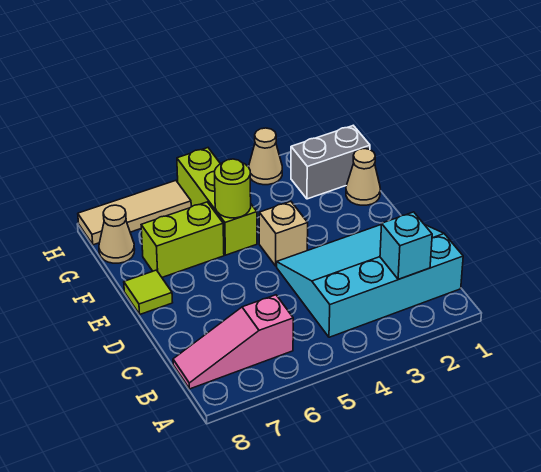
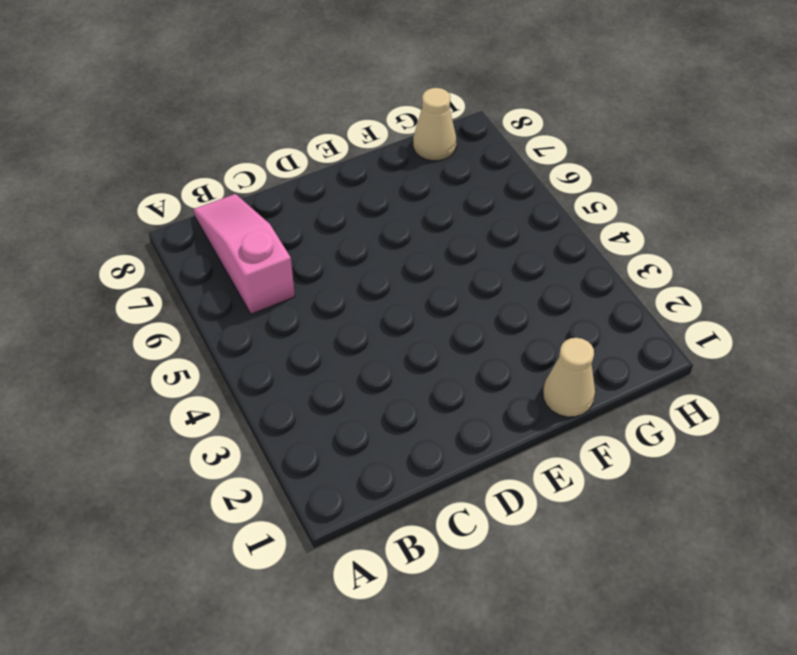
none -> cyan slope B1:D4 level 1 top B
none -> tan brick E4 level 1
none -> lime tile E8 level 1

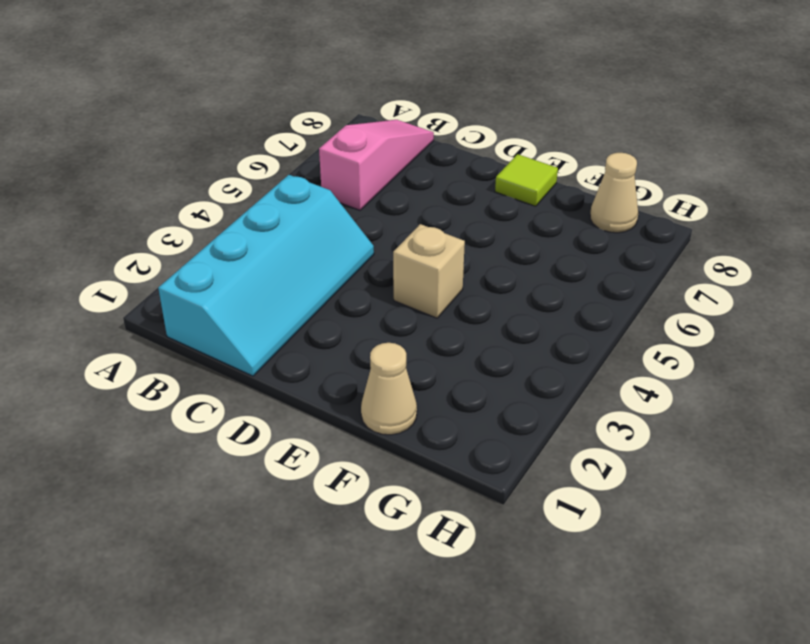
cyan slope B1:C4 level 1 top B -> cyan slope B1:D4 level 1 top B
none -> lime brick F5:H5 level 1
none -> lime brick F6:F7 level 1
none -> grey brick G1:G2 level 1

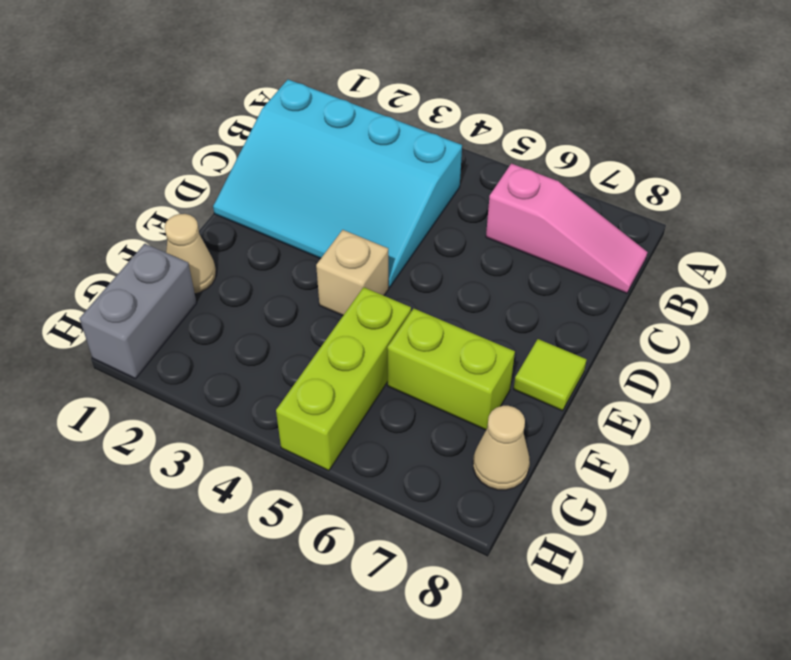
grey brick G1:H1 level 1 -> grey brick G1:G2 level 1
none -> tan cone H3 level 1
none -> tan tile H6:H8 level 1
none -> cyan brick B2 level 2

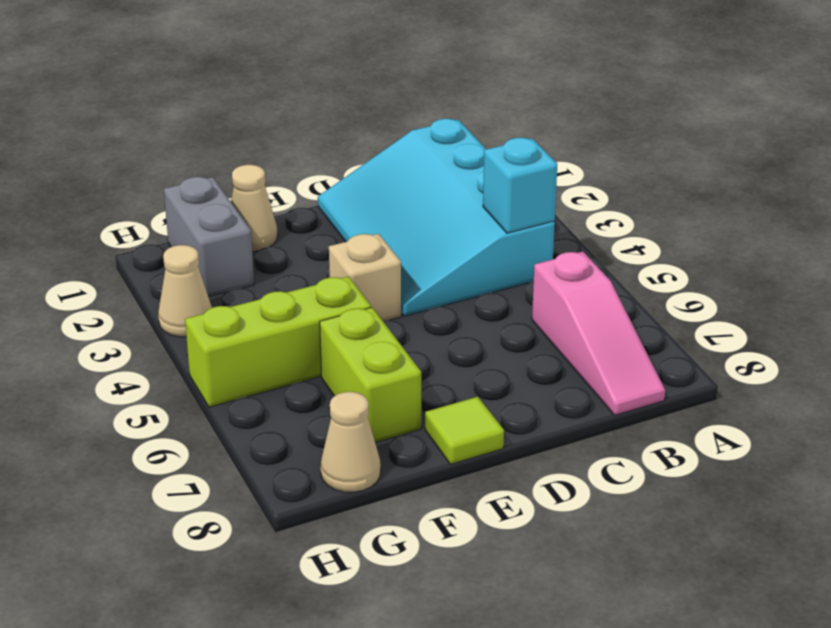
cyan brick B4 level 2 -> cyan brick B2 level 2
none -> tan tile H6:H8 level 1
none -> lime round brick F5 level 2

